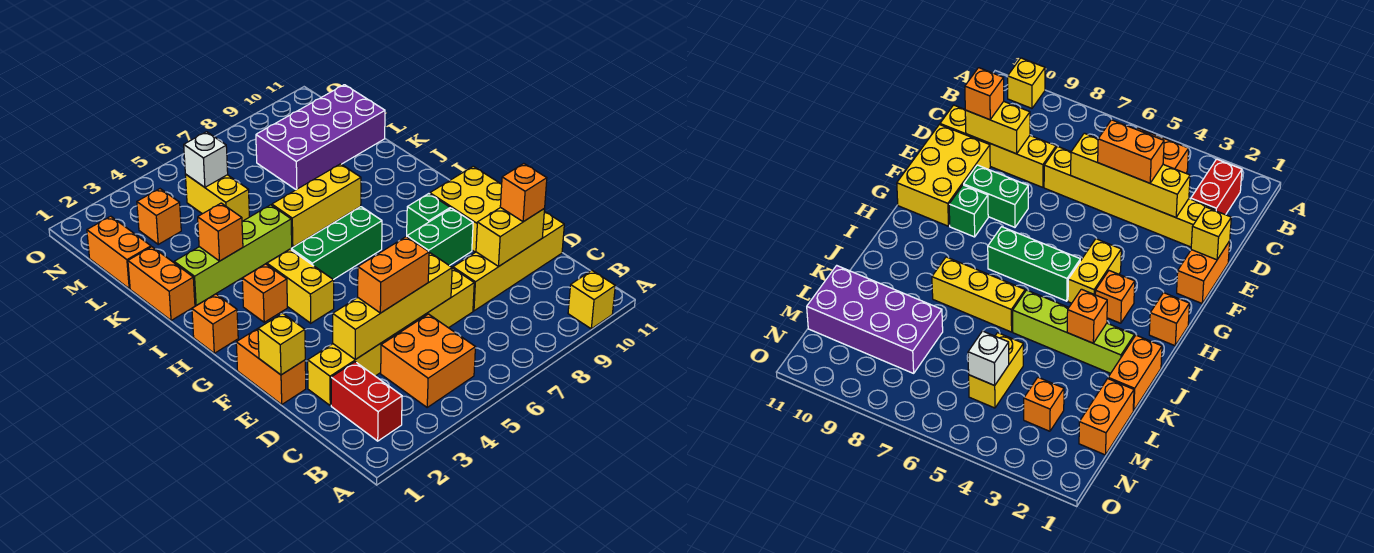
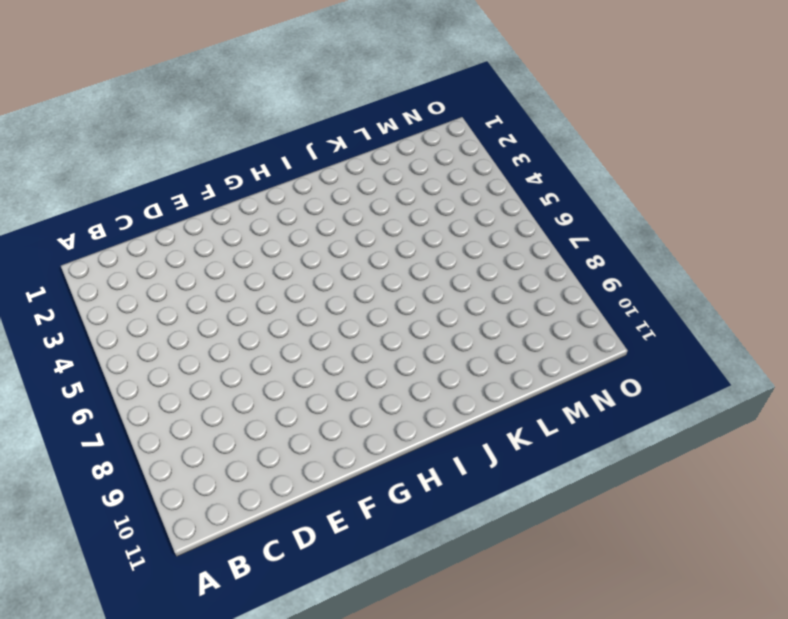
none -> yellow brick A10 level 1
none -> red brick B2:C2 level 1
none -> orange brick B4:C5 level 1

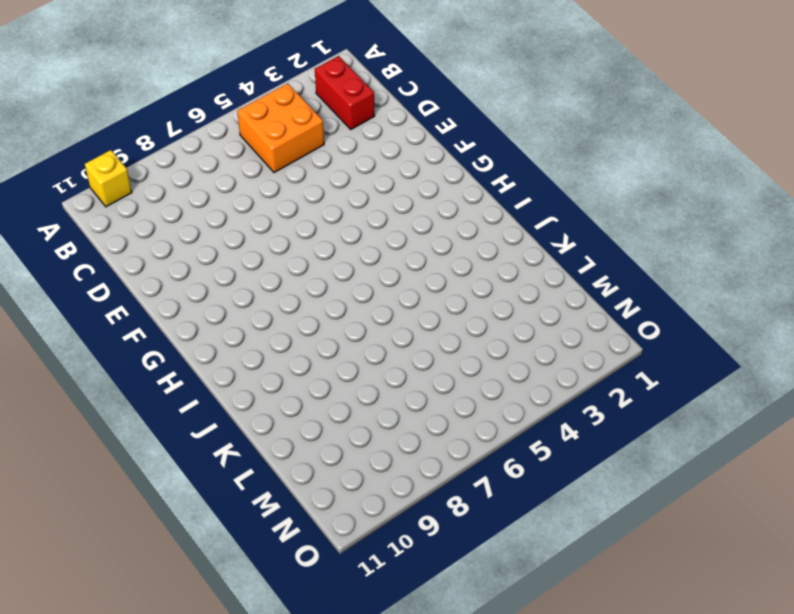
none -> yellow brick D2:D7 level 1
none -> yellow brick D8:D11 level 1
none -> orange brick E1:F1 level 1

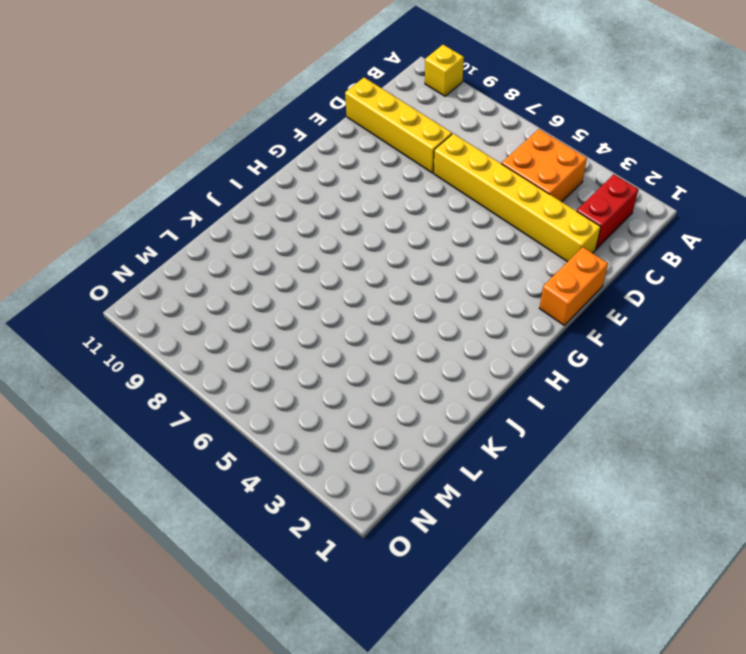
none -> yellow brick E10:G11 level 1
none -> green brick F8:F9 level 1
none -> yellow brick G4:H4 level 1

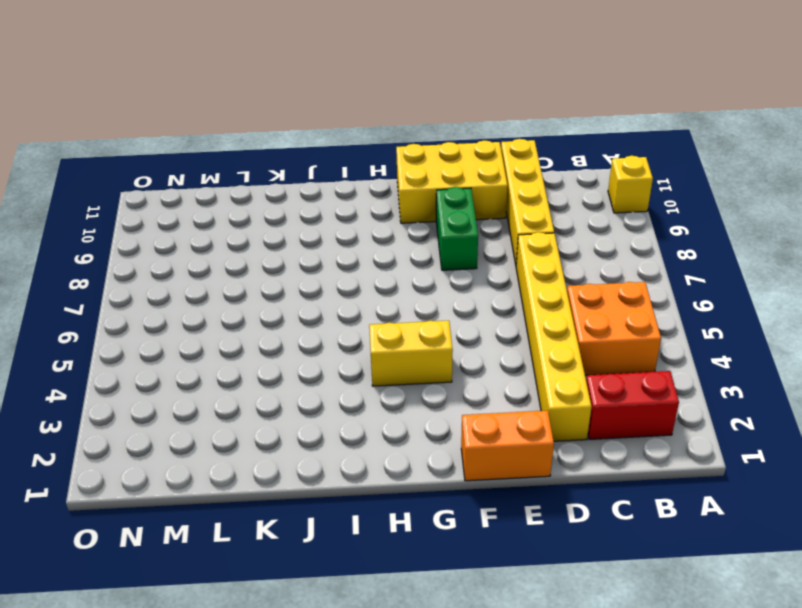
none -> green brick G9 level 1
none -> orange brick H1 level 1
none -> orange brick H3 level 1

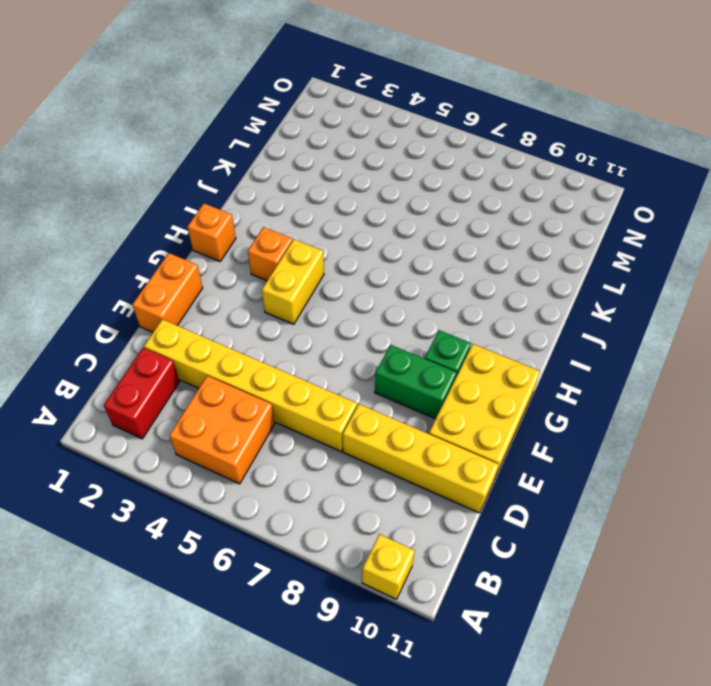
none -> green brick H5:H7 level 1
none -> orange brick J1:K1 level 1
none -> lime brick J2:J5 level 1

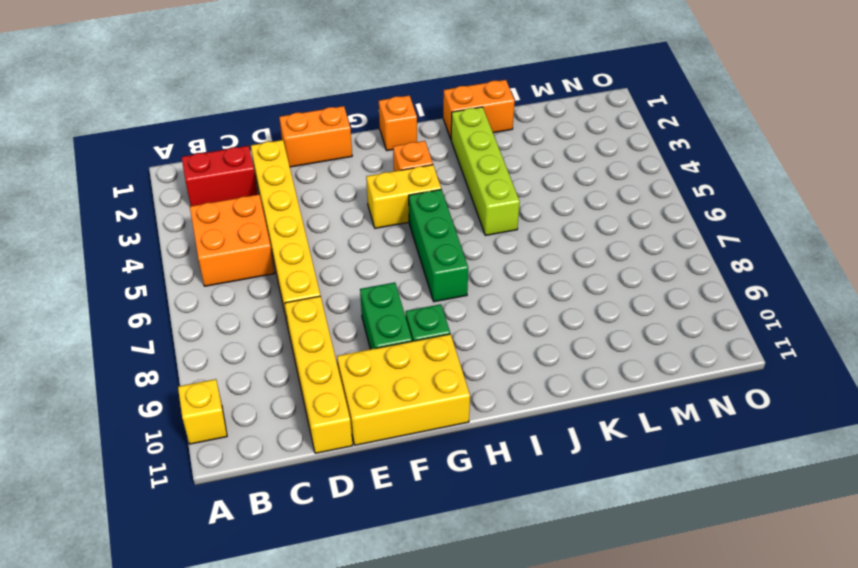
none -> yellow brick J6:J8 level 1
none -> orange brick L1:M1 level 1
none -> yellow brick L5:M5 level 1

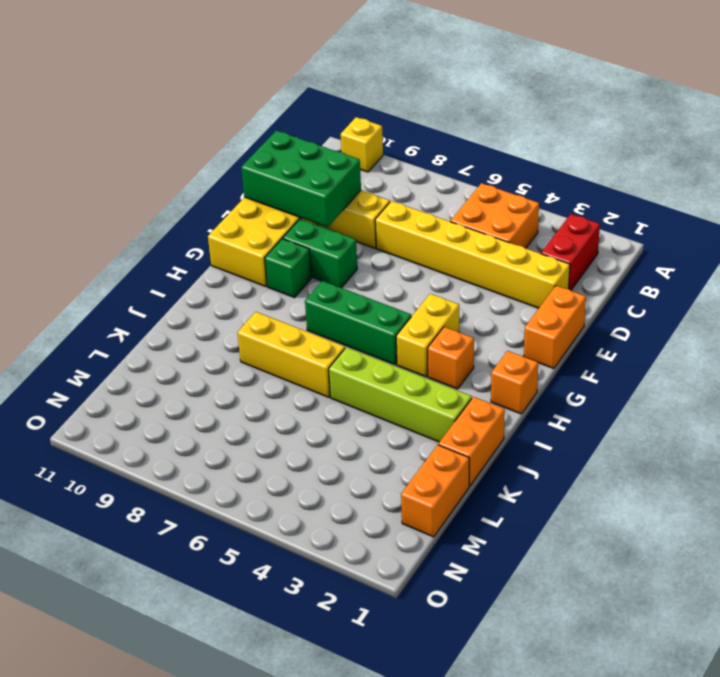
green brick D9:E11 level 2 -> yellow brick D9:D10 level 2
none -> yellow brick L5:M5 level 1
none -> purple brick L8:M11 level 1
none -> orange brick M3 level 1

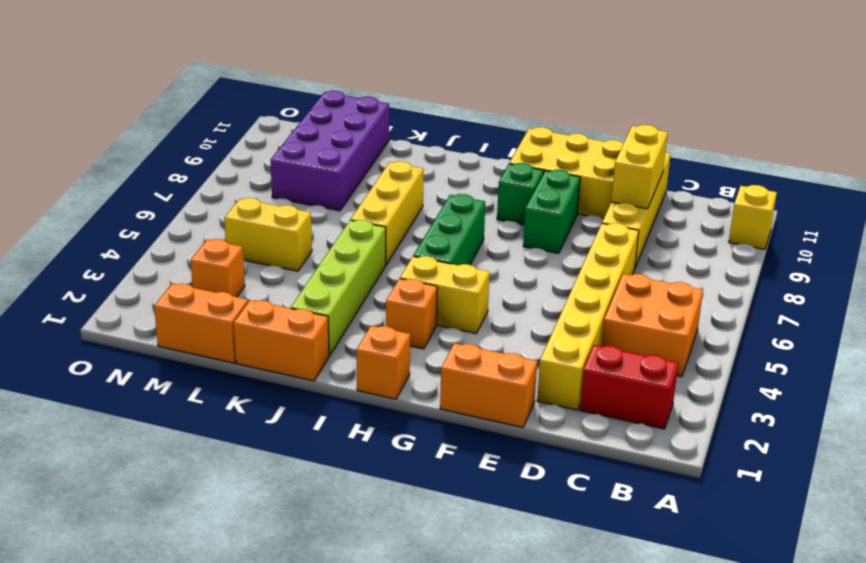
none -> yellow brick D3:D6 level 2
none -> yellow brick E1 level 2
none -> orange brick J3 level 2

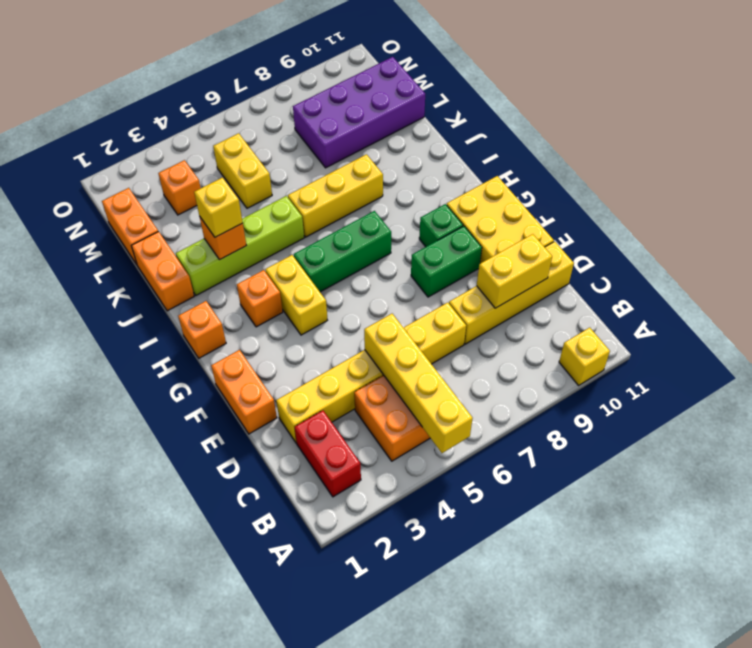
yellow brick A5:D5 level 2 -> yellow brick D3:D6 level 2
yellow brick J3 level 3 -> yellow brick E1 level 2
none -> white brick M5 level 2
none -> orange brick D4:D5 level 3
none -> orange brick D10 level 3

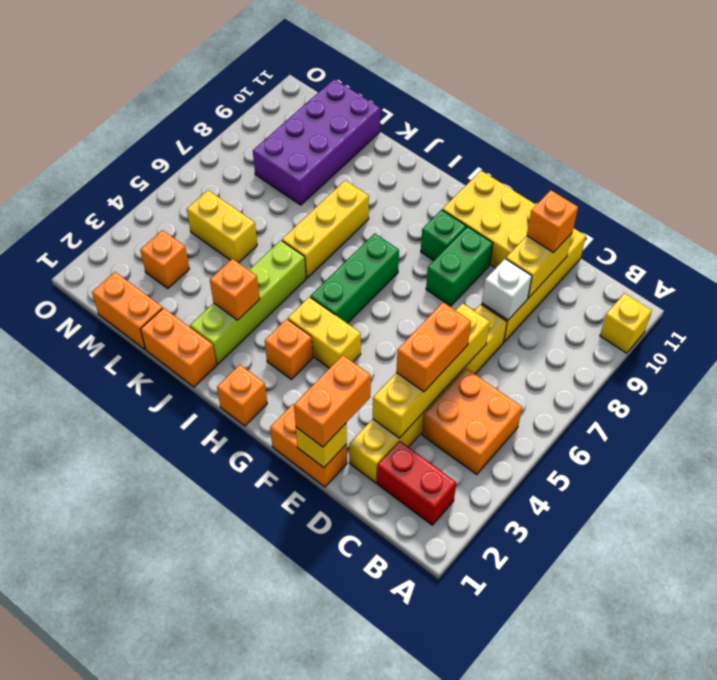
white brick D8 level 2 -> white brick M5 level 2
orange brick E1:E2 level 3 -> none

